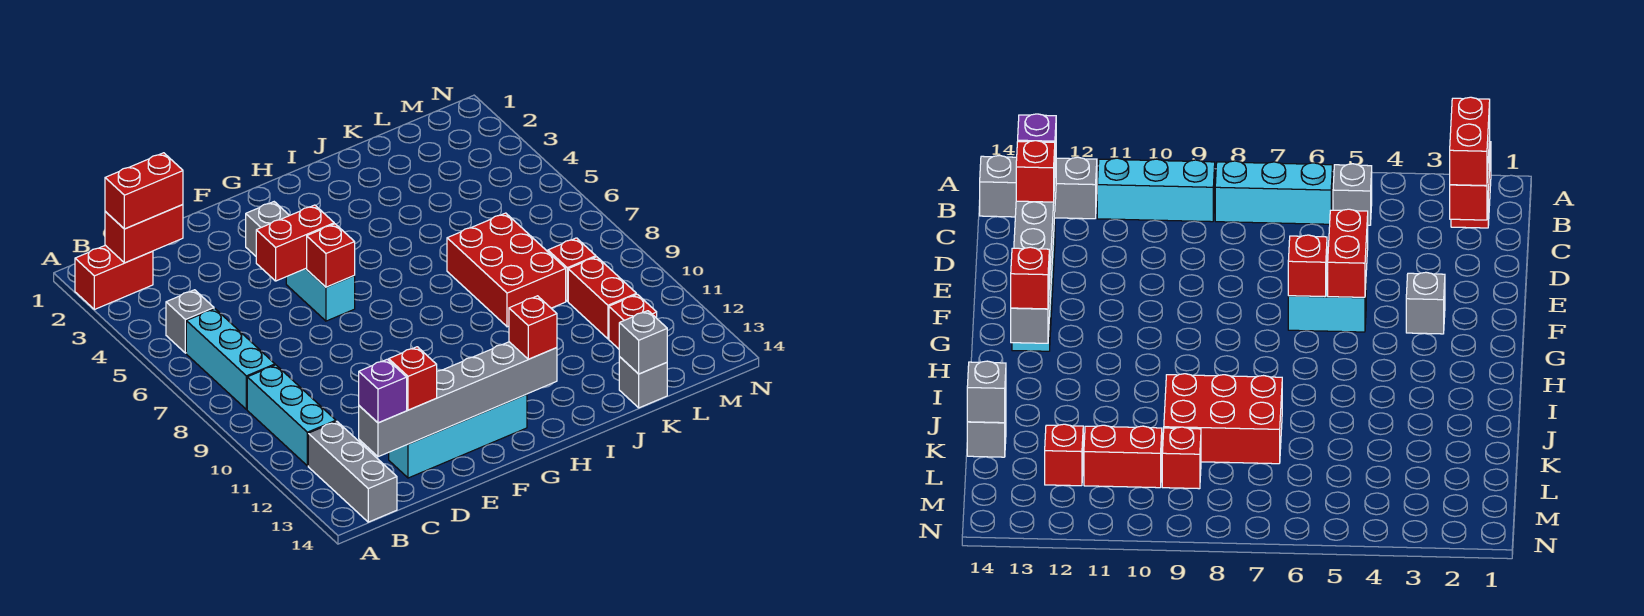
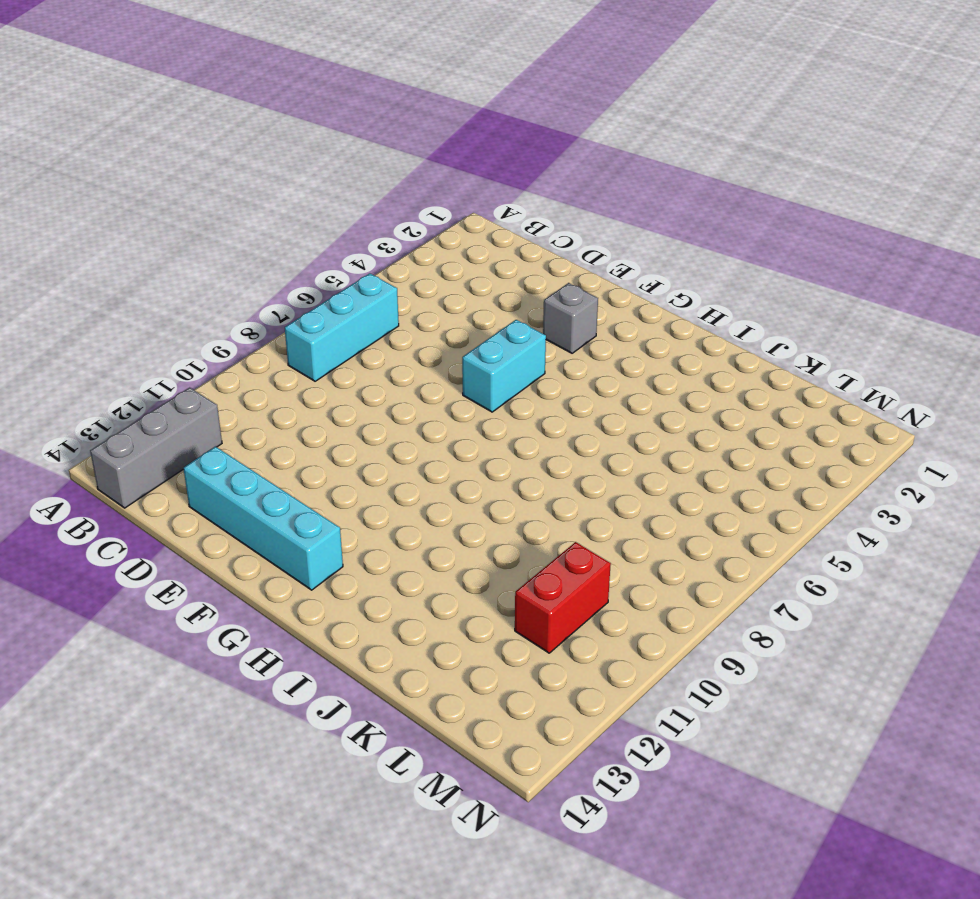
none -> red brick A2:B2 level 1
none -> grey brick B5 level 1
none -> cyan brick B9:B11 level 1

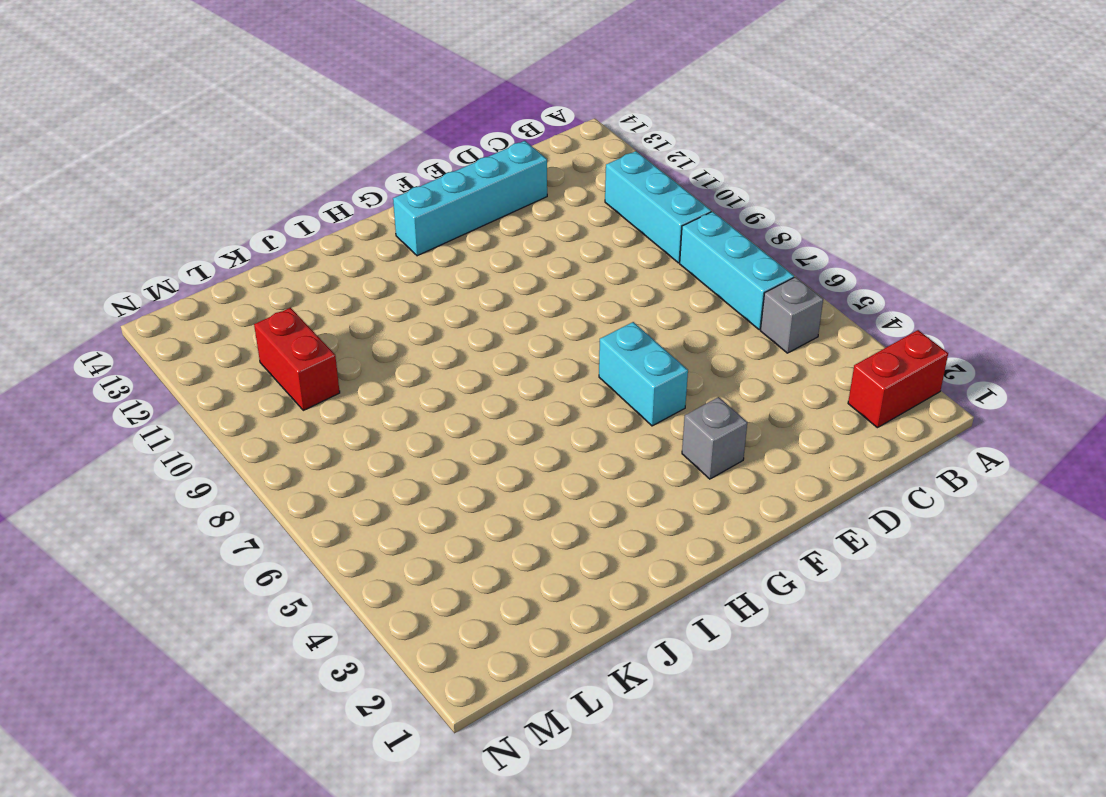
none -> grey brick B12:B14 level 1
none -> red brick J7:K9 level 1
none -> grey brick K14 level 1

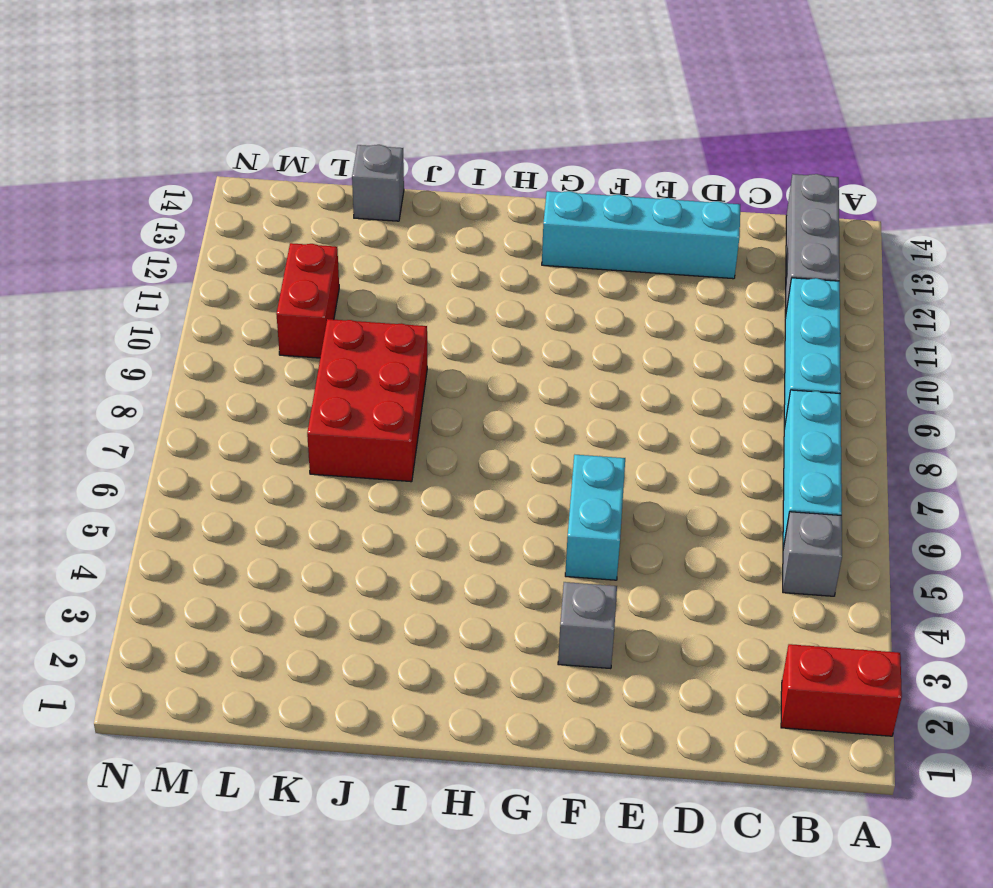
none -> red brick L9 level 1
none -> red brick L12 level 1
none -> red brick B2:C2 level 2

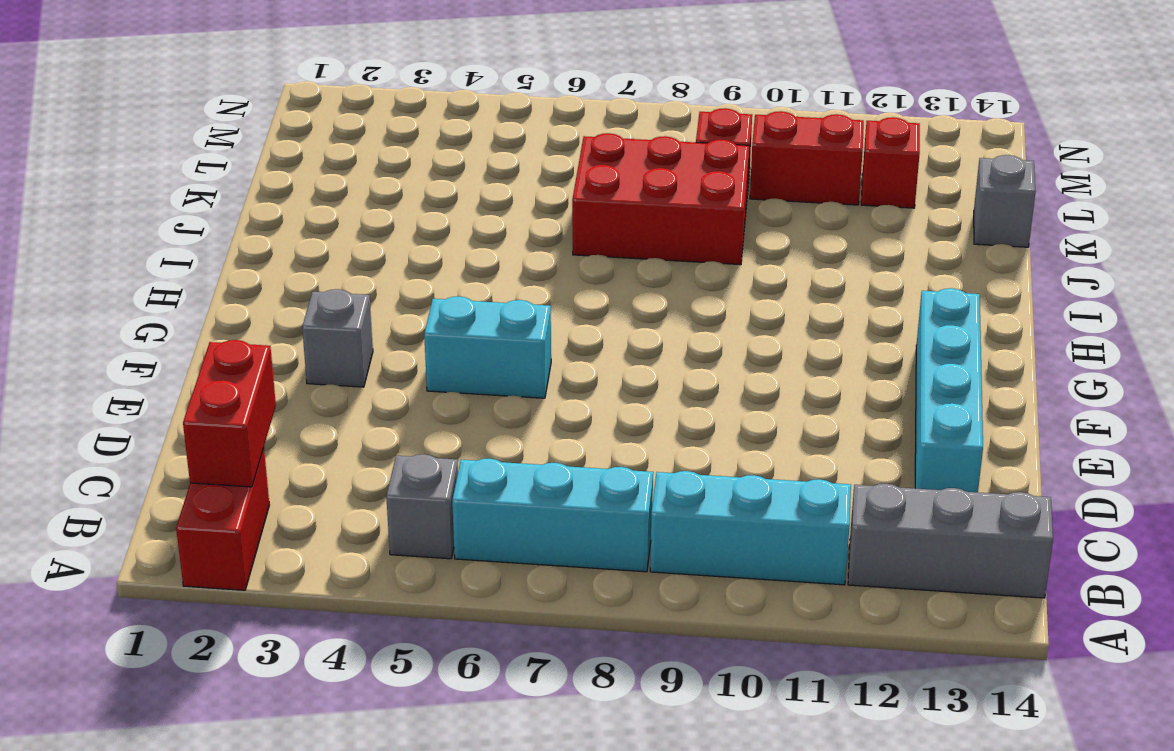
none -> grey brick C13:H13 level 2
none -> red brick E5:F5 level 2
none -> red brick F6 level 2

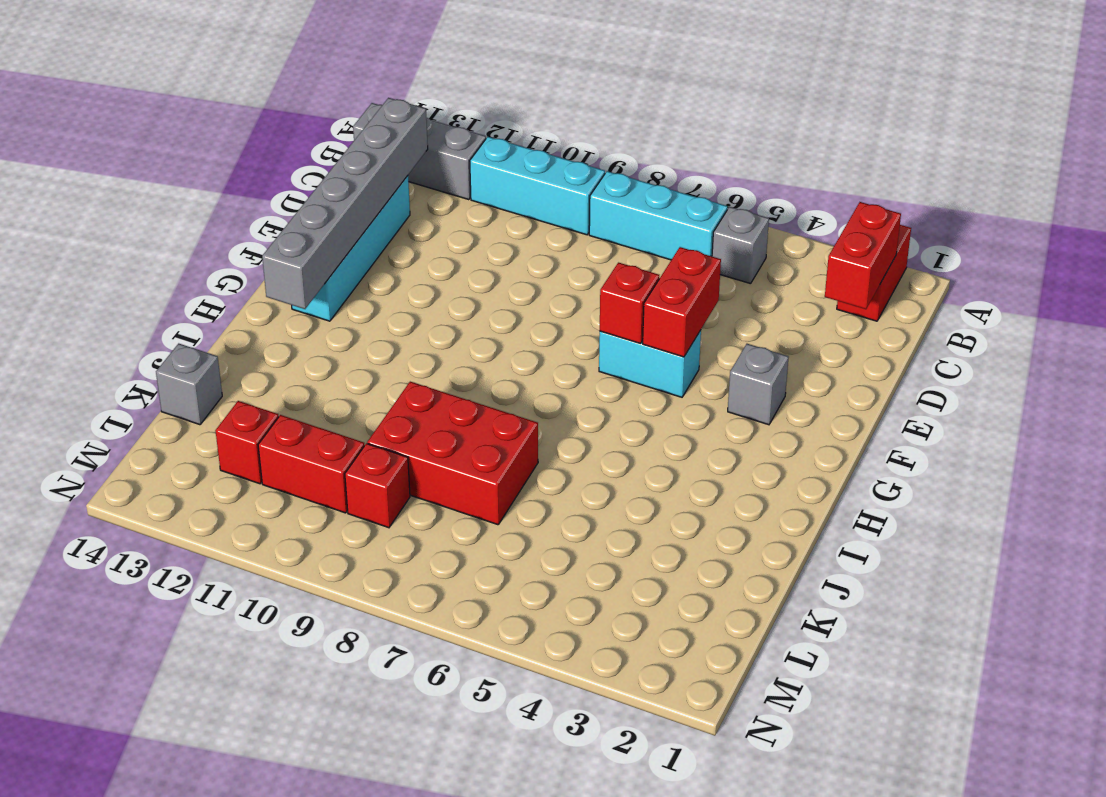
none -> grey brick K14 level 2
none -> red brick B2:C2 level 3
none -> purple brick C13 level 3

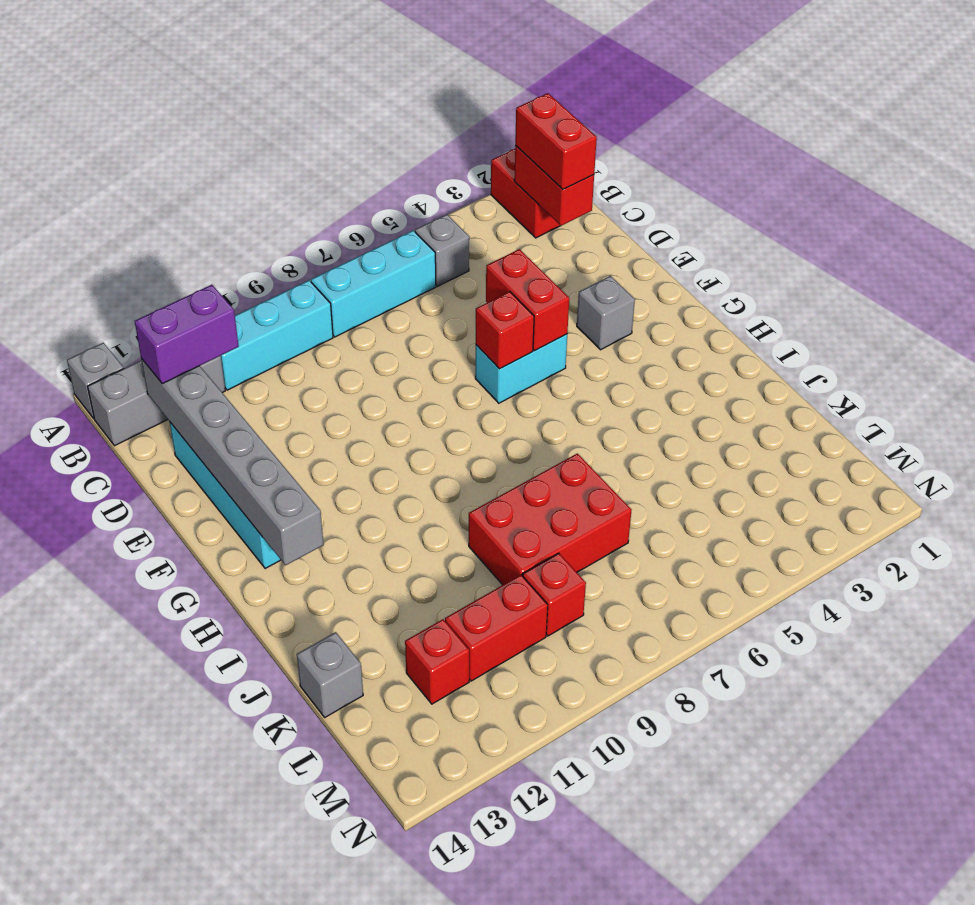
grey brick A14 level 1 -> grey brick K14 level 2
purple brick C12:C13 level 3 -> purple brick C13 level 3
none -> red brick D13 level 3
none -> red brick H13 level 3

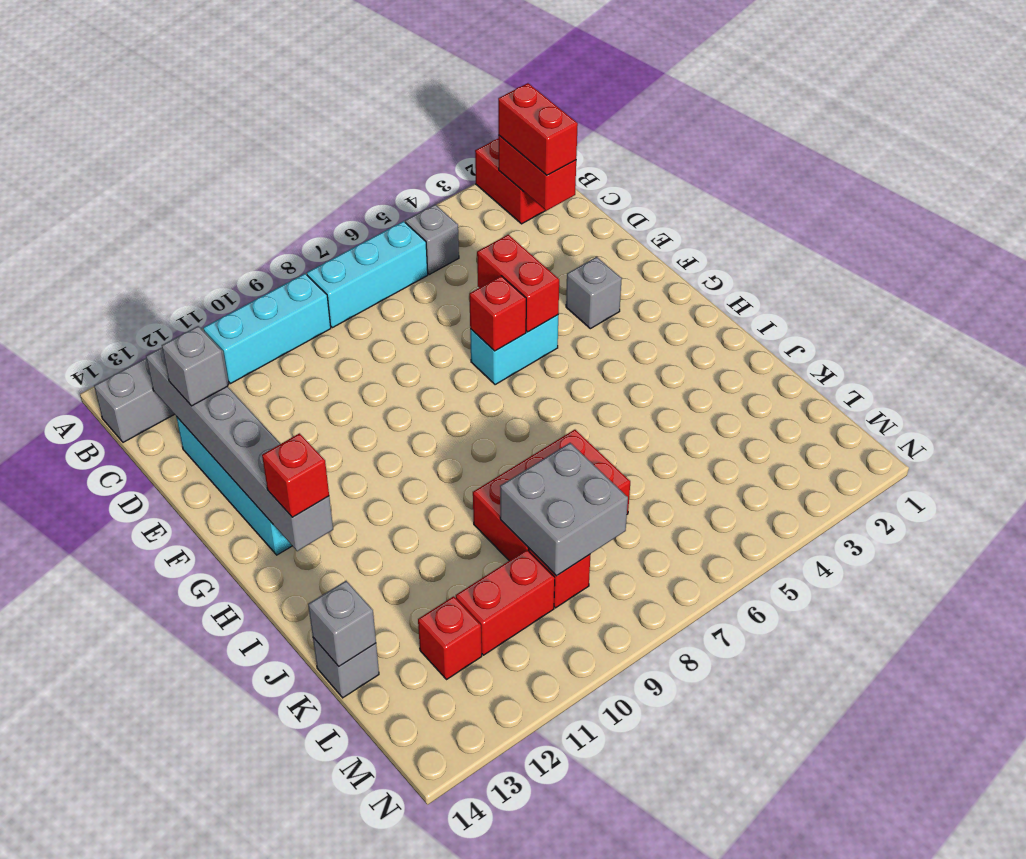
grey brick D13 level 3 -> red brick D13 level 3
grey brick K8:L9 level 2 -> none
none -> purple brick C13 level 3

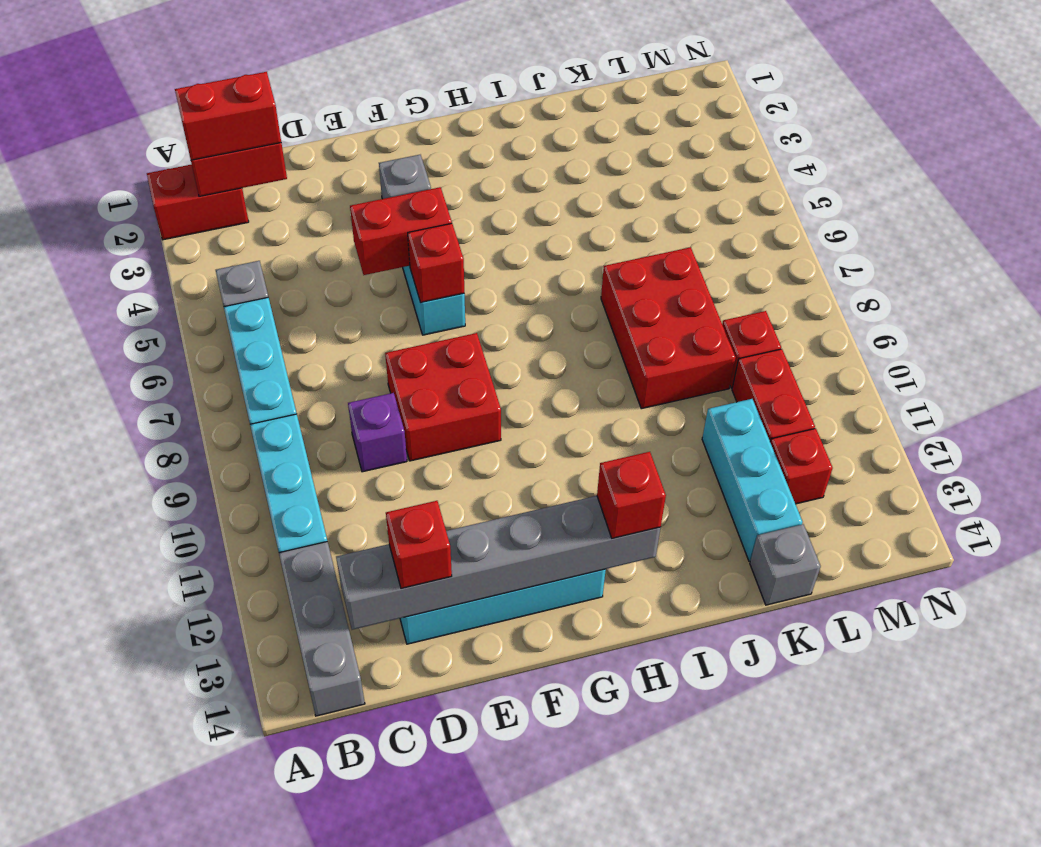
purple brick D9 level 1 -> purple brick C13 level 3
red brick E8:F9 level 1 -> none
cyan brick K11:K13 level 1 -> none
none -> grey brick K14 level 2

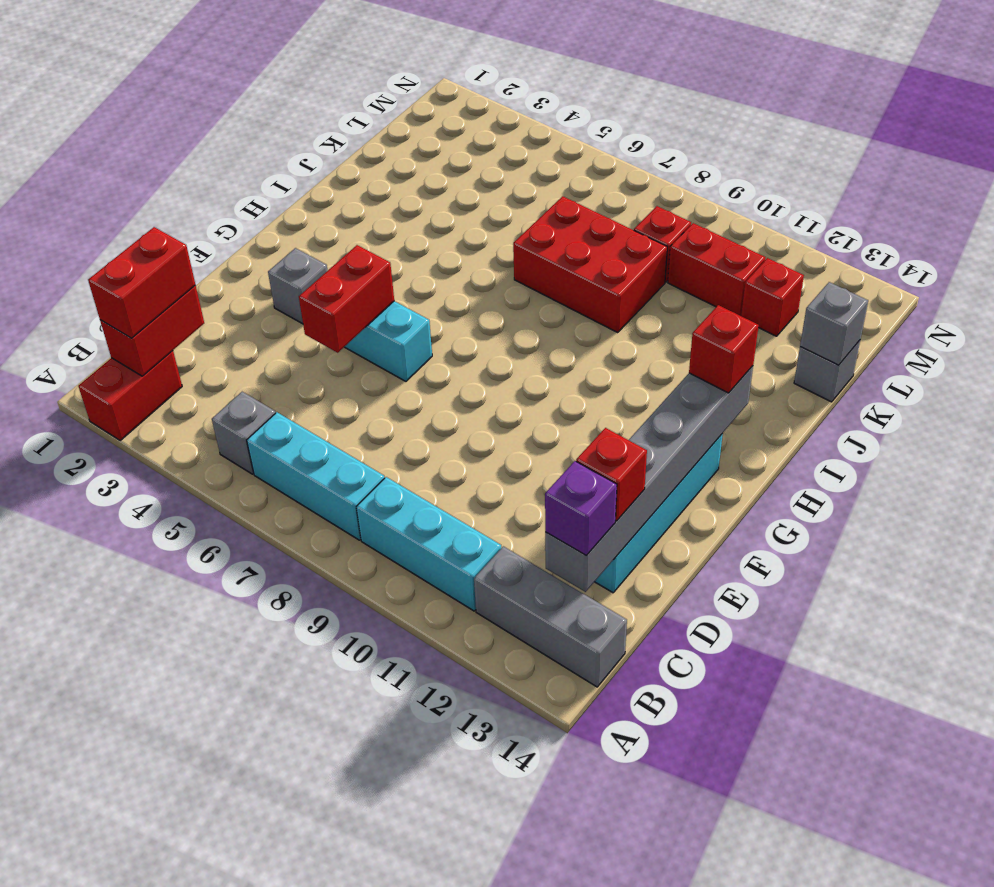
none -> red brick F6 level 2

